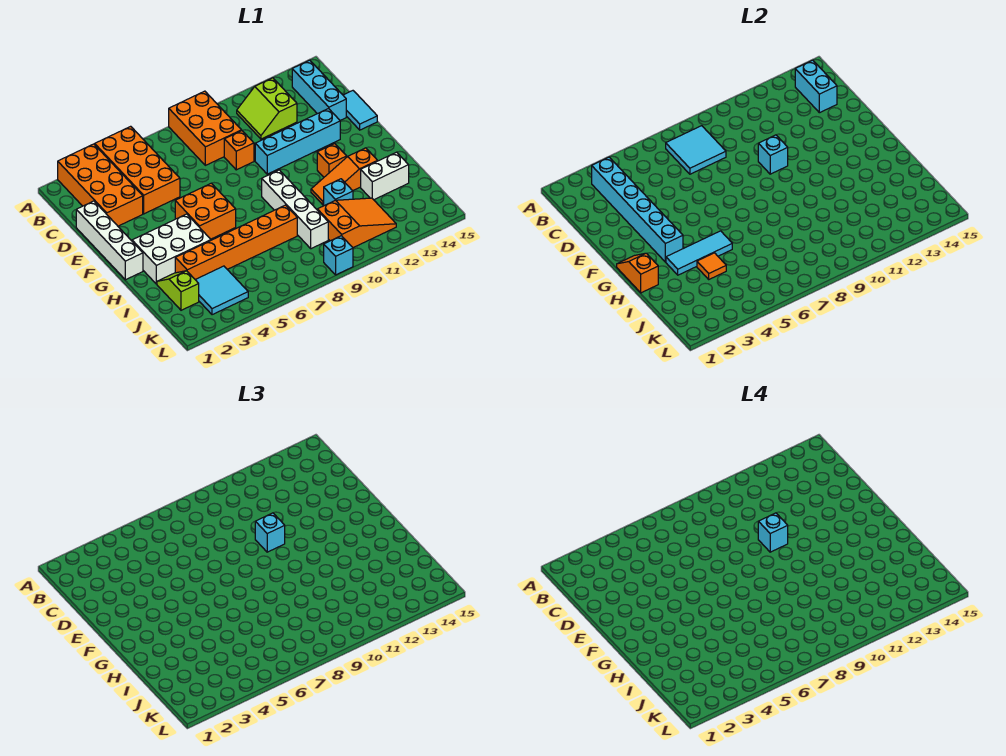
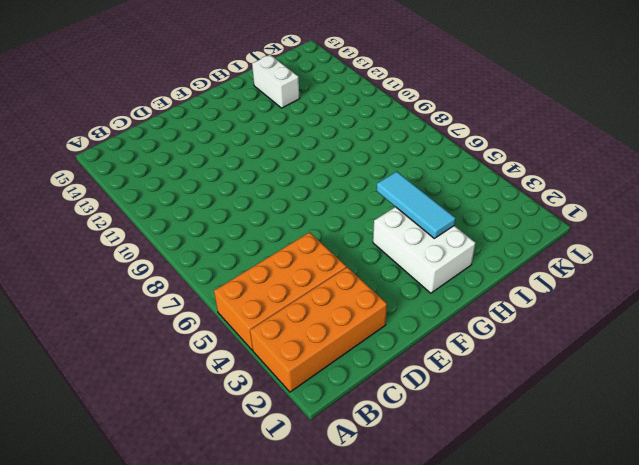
none -> orange brick A8:C9 level 1
none -> lime slope B11:C12 level 1 top 12
none -> cyan brick B14:D14 level 1
none -> white brick D1:G1 level 1

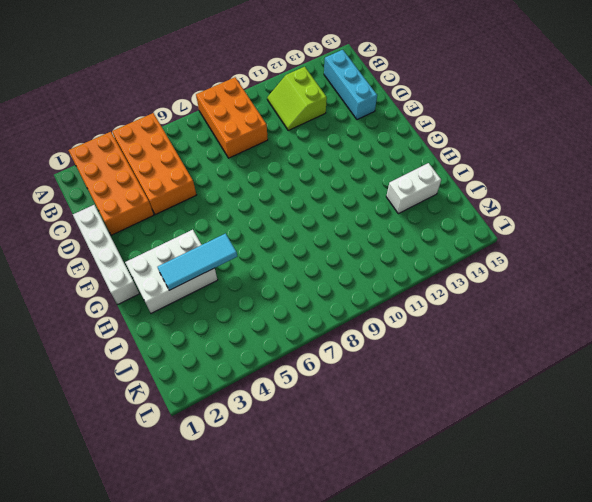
none -> orange brick D9 level 1
none -> cyan tile D15:E15 level 1
none -> cyan brick E10:E13 level 1
none -> orange brick F5:G6 level 1

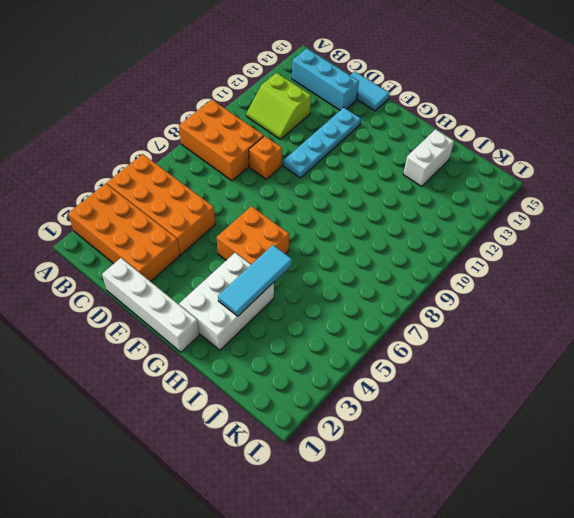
cyan plate E10:E13 level 1 -> cyan brick E10:E13 level 1
none -> white brick G9:J9 level 1
none -> orange brick G12 level 1
none -> orange slope H11:H13 level 1 top 13
none -> lime slope I2:J2 level 1 top J

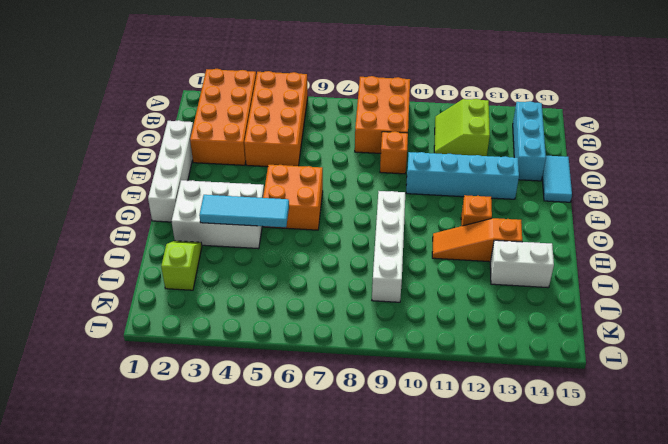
none -> orange brick I3:I8 level 1
none -> cyan brick I11 level 1
none -> cyan tile J3:K4 level 1
none -> orange slope J10:K12 level 1 top 10

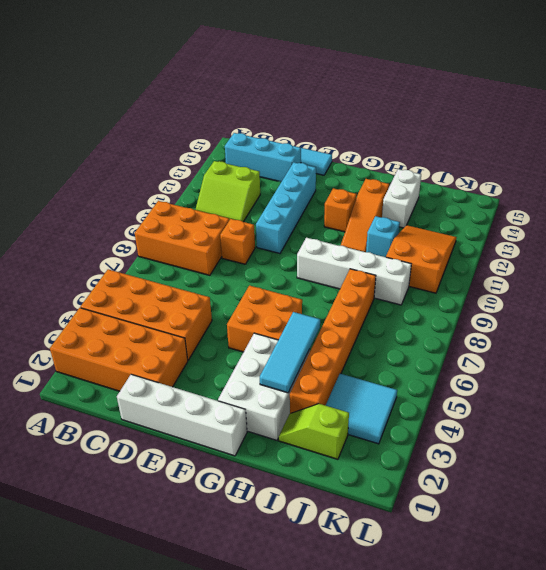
none -> cyan brick L9 level 1
none -> cyan brick B3:G3 level 2
none -> cyan tile B7:C8 level 2
none -> cyan brick B14:C14 level 2

